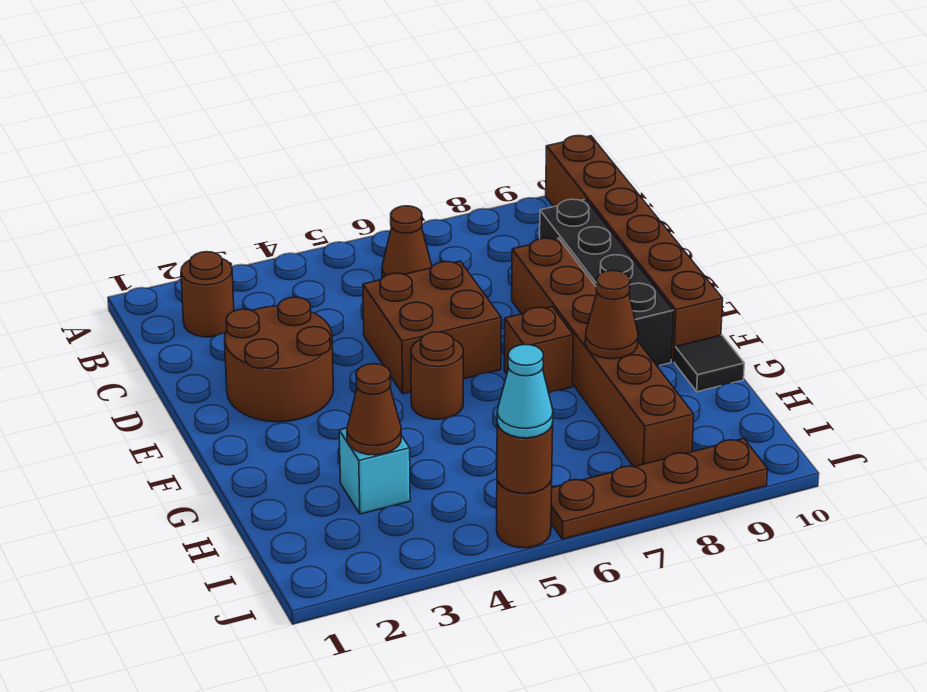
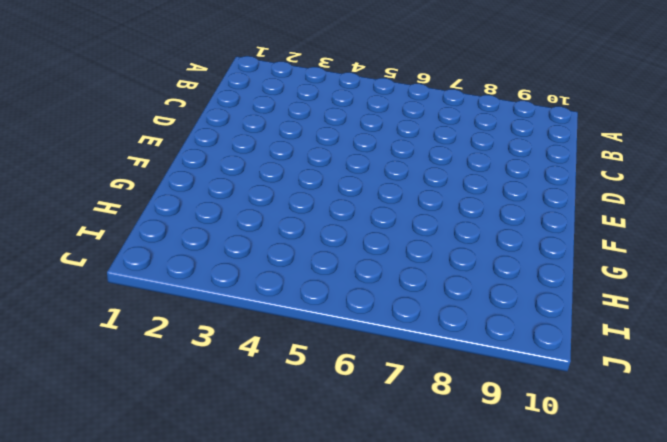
none -> brown brick A10:F10 level 1
none -> brown round brick B2 level 1
none -> brown cone B6 level 1

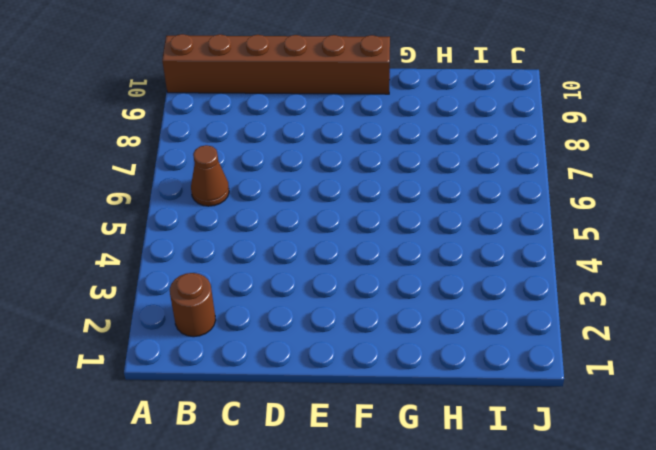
none -> black brick C9:F9 level 1
none -> brown round brick D2:E3 level 1
none -> brown brick D5:E6 level 1

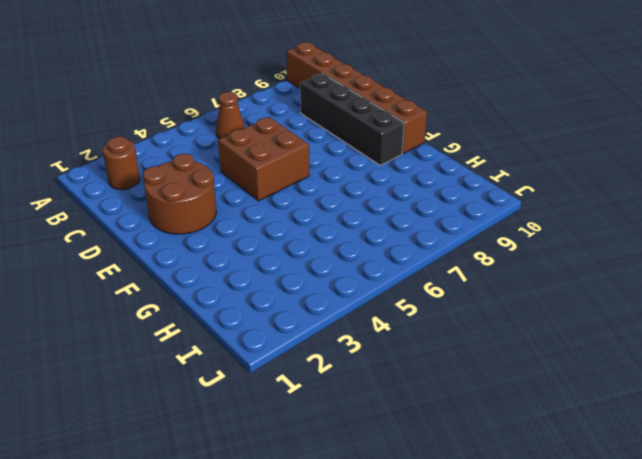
none -> brown brick D8:I8 level 1
none -> brown round brick F5 level 1
none -> brown brick F7 level 1

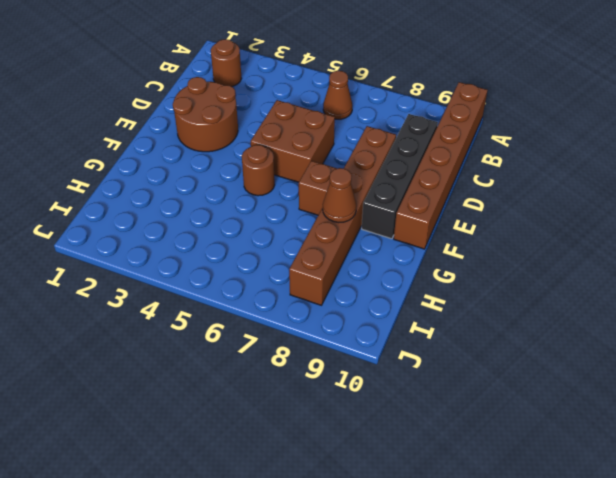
none -> black tile G10 level 1
none -> cyan brick H3 level 1
none -> brown round brick J5 level 1

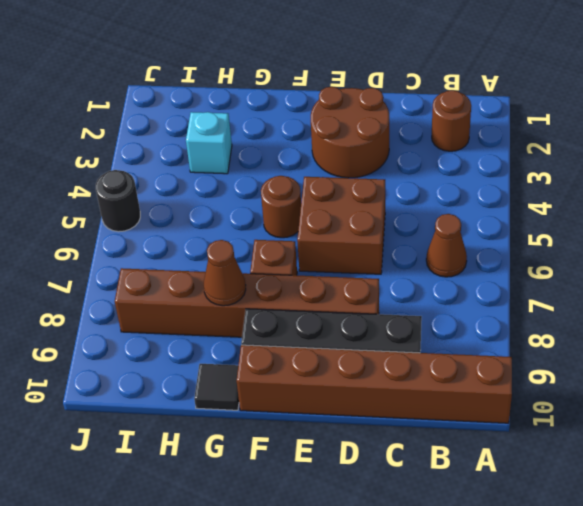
black round brick J5 level 1 -> brown round brick J5 level 1
none -> brown plate J6:J9 level 1
none -> brown cone H3 level 2
none -> brown round brick J5 level 2

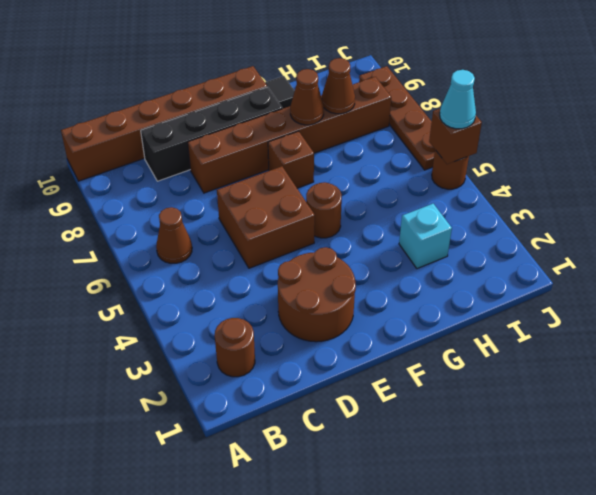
brown cone H8 level 2 -> brown cone H3 level 2
brown brick J5 level 2 -> brown round brick J5 level 2

